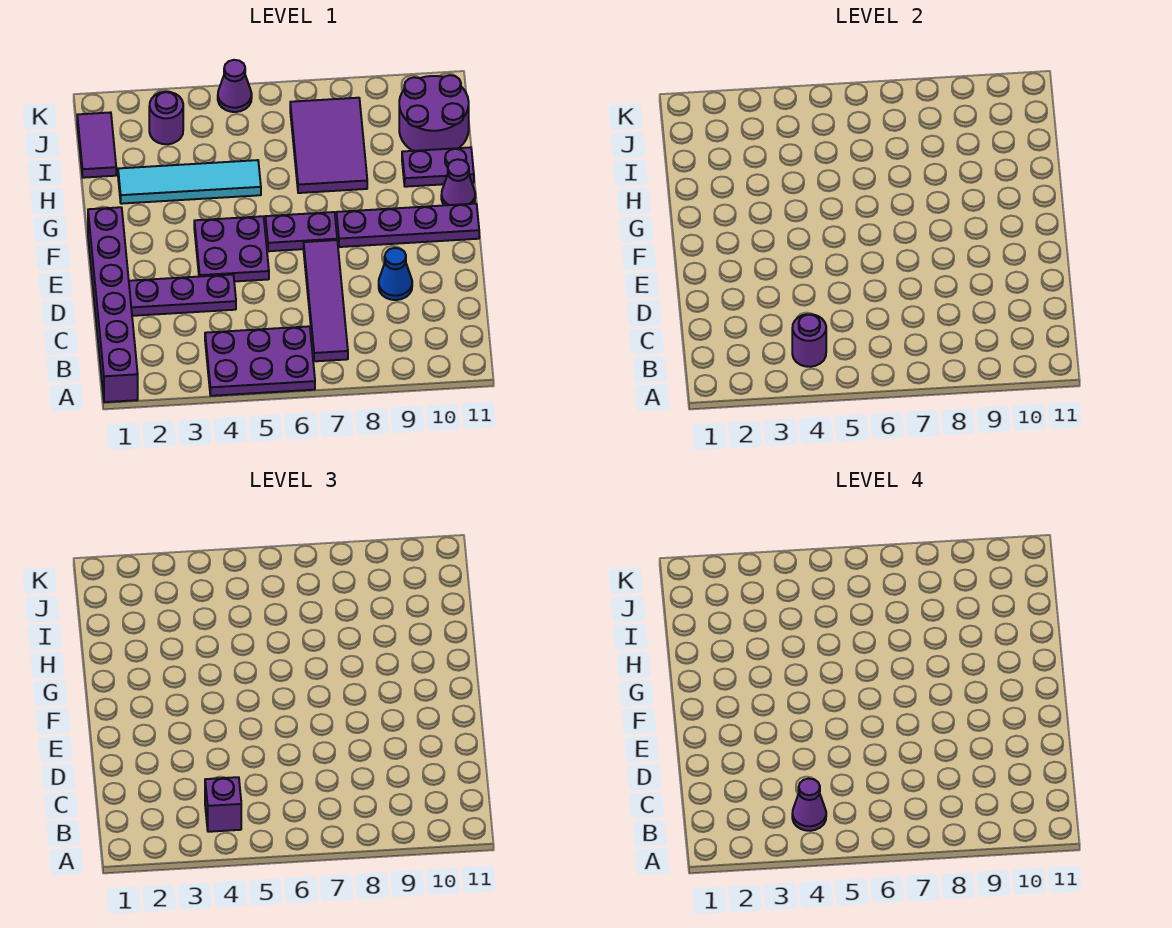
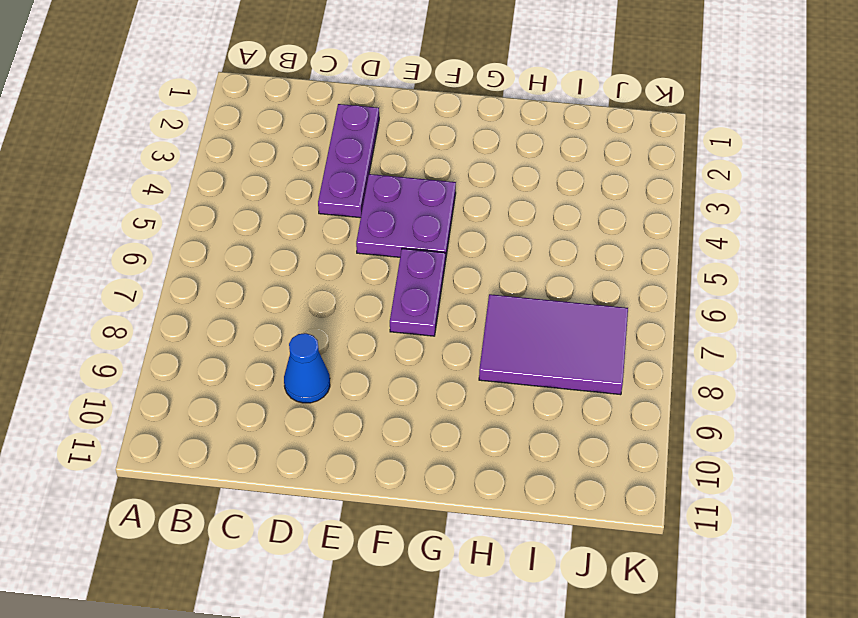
none -> purple brick A1:F1 level 1
none -> purple plate A4:B6 level 1
none -> purple tile B7:E7 level 1

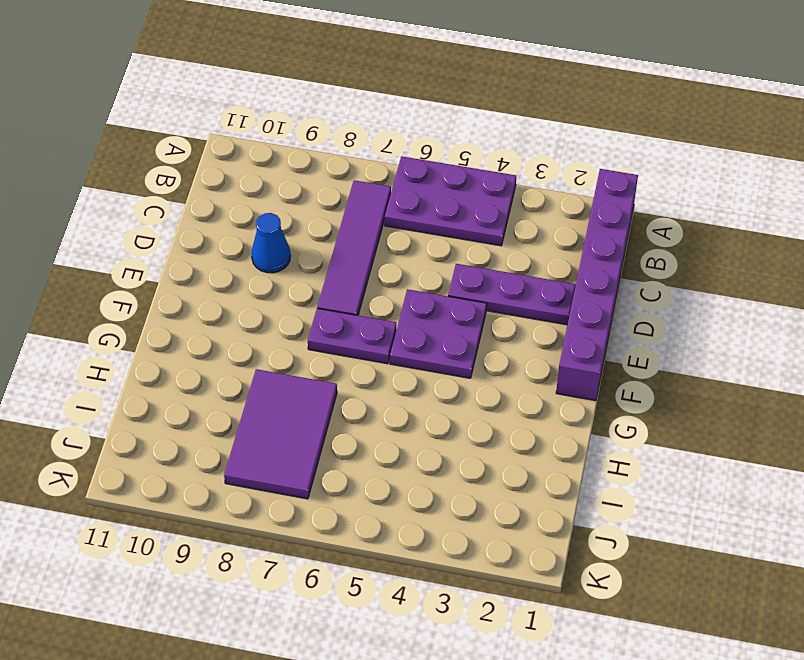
none -> purple plate F8:F11 level 1
none -> purple cone G11 level 1
none -> cyan tile H2:H5 level 1

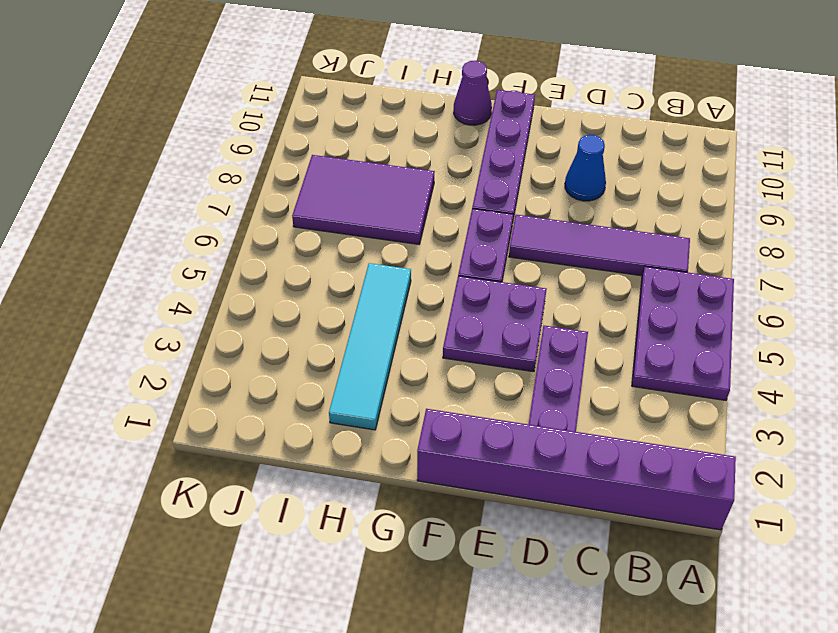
none -> purple plate H10:H11 level 1
none -> purple tile I1:J1 level 1
none -> purple round brick I10:J11 level 1

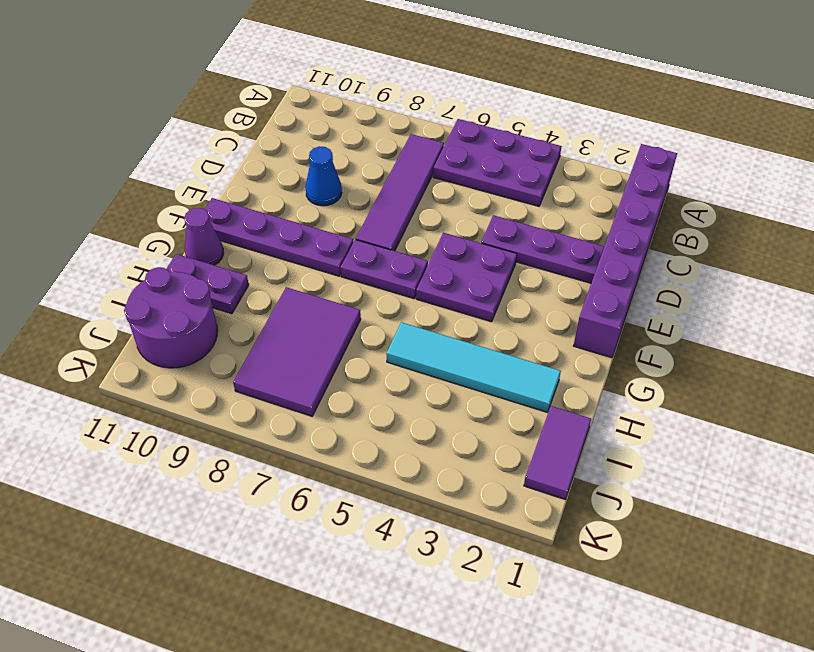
none -> purple round brick J3 level 1
none -> purple cone K5 level 1
none -> purple round brick B4 level 2

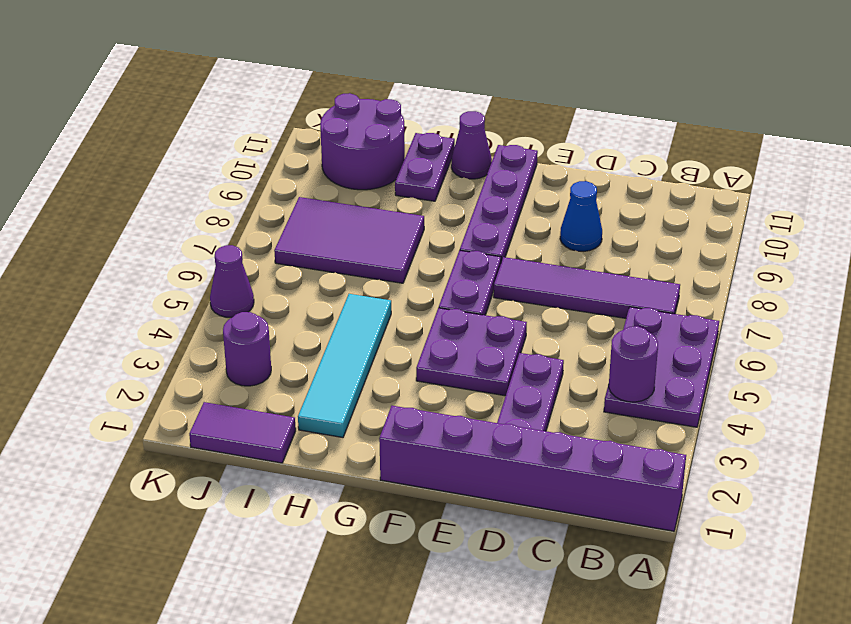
none -> purple brick B4 level 3
none -> purple cone B4 level 4

